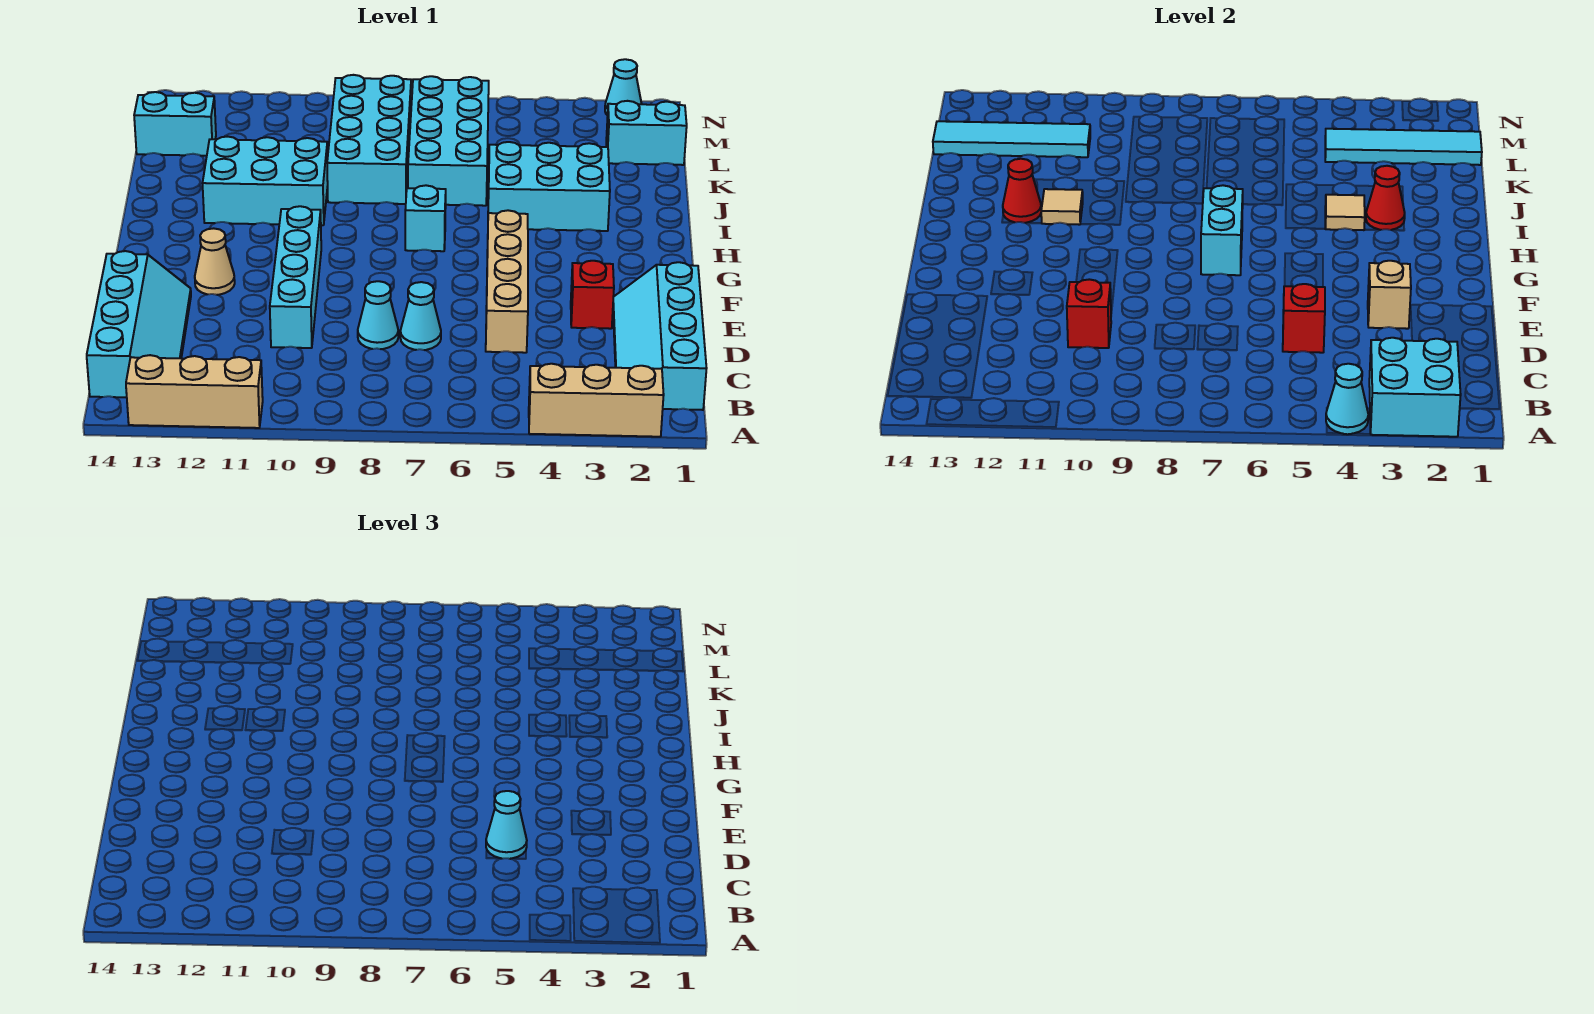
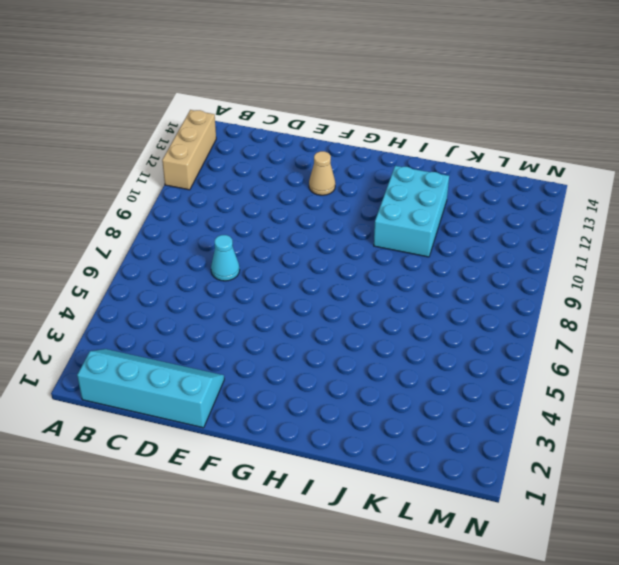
none -> tan brick A2:A4 level 1
none -> cyan slope B13:E14 level 1 top 14
none -> tan brick D5:G5 level 1
none -> cyan cone D8 level 1

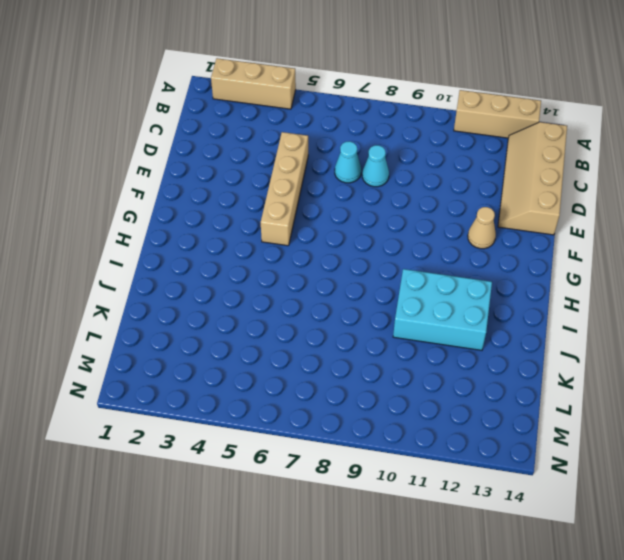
tan slope B13:E14 level 1 top 14 -> cyan slope B13:E14 level 1 top 14
none -> cyan slope B1:E2 level 1 top 1
none -> cyan brick D10:G10 level 1
none -> red brick E3 level 1
none -> cyan brick H7 level 1

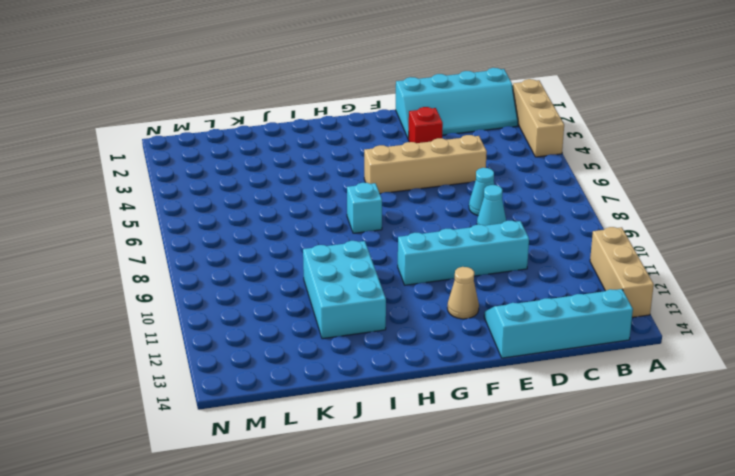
none -> cyan brick I3:J5 level 1
none -> cyan brick J6:M7 level 1
none -> cyan brick J8:M9 level 1
none -> cyan brick L1:L2 level 1

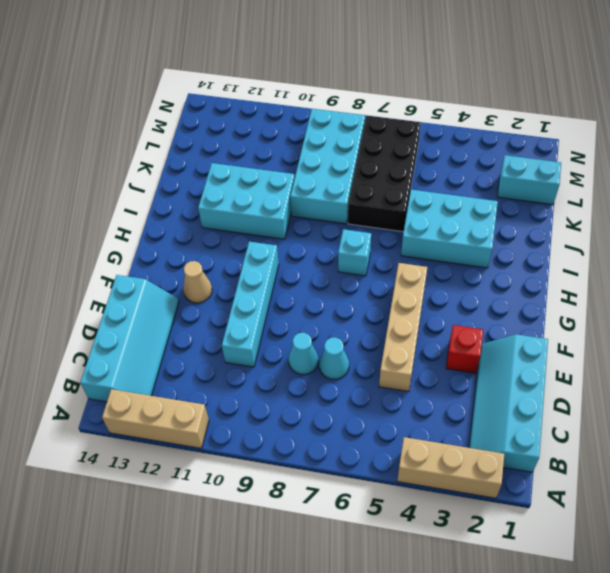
black brick J6:M7 level 1 -> cyan brick J6:M7 level 1
none -> cyan brick L13:L14 level 1
none -> cyan cone N2 level 1
none -> cyan brick A2:B3 level 2
none -> cyan cone A4 level 2

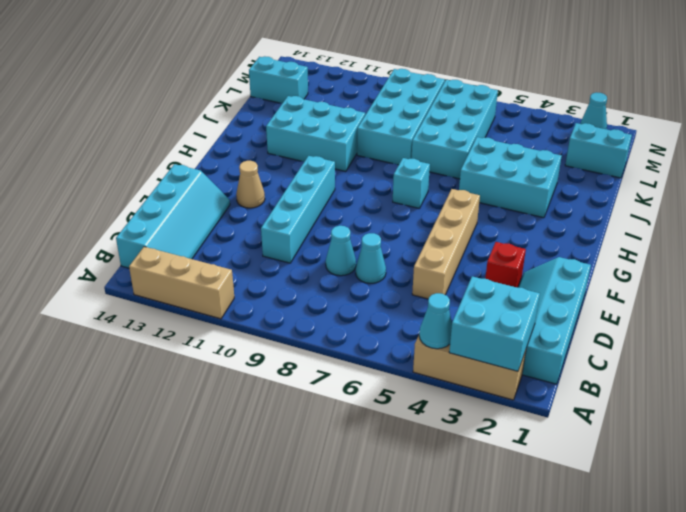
none -> red brick D5 level 2
none -> red brick D10 level 2
none -> tan brick E3 level 2
none -> cyan brick G7:H7 level 2

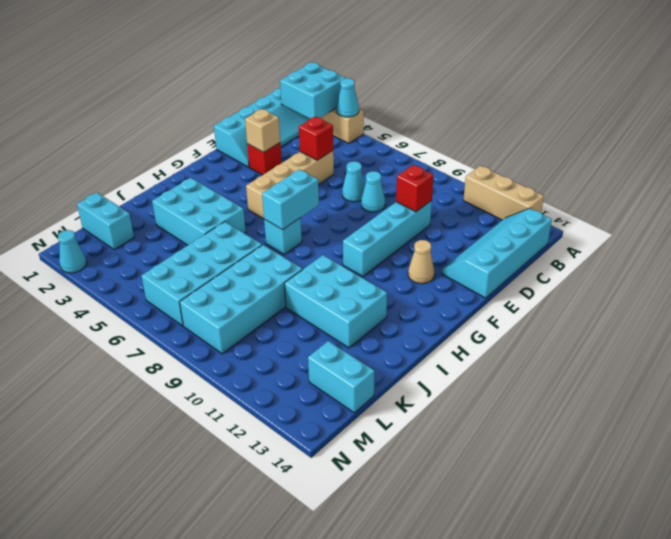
none -> red cone I3 level 2
none -> tan tile I4 level 2
none -> tan tile I11 level 2
none -> red cone I12 level 2

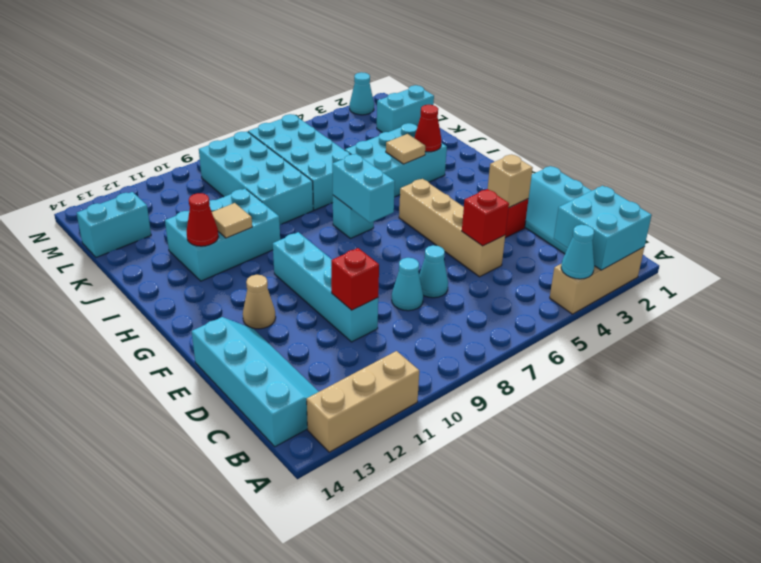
none -> cyan tile L1:L4 level 2
none -> cyan tile L11:L14 level 2
none -> cyan cone D5 level 3

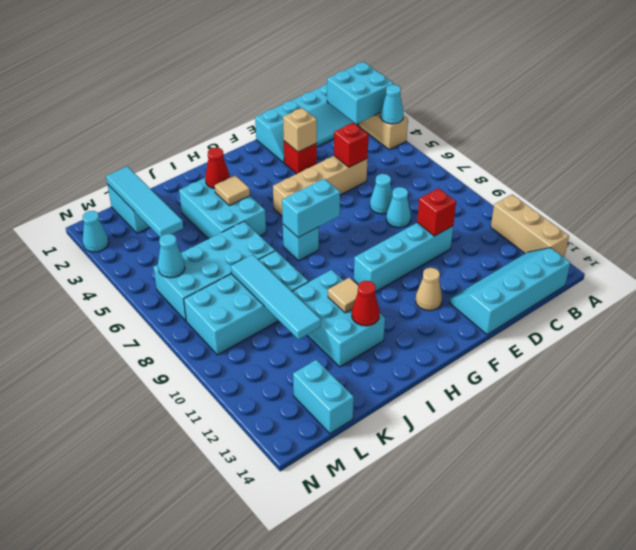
cyan tile K8:K11 level 2 -> cyan tile L11:L14 level 2
cyan cone M6 level 2 -> cyan cone D5 level 3

